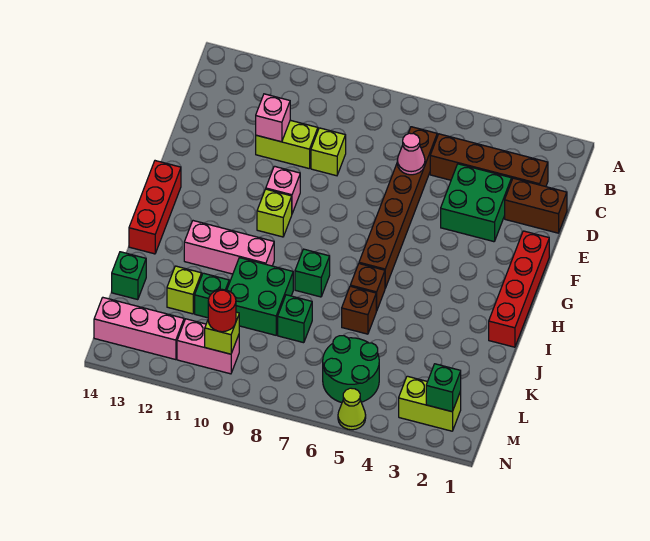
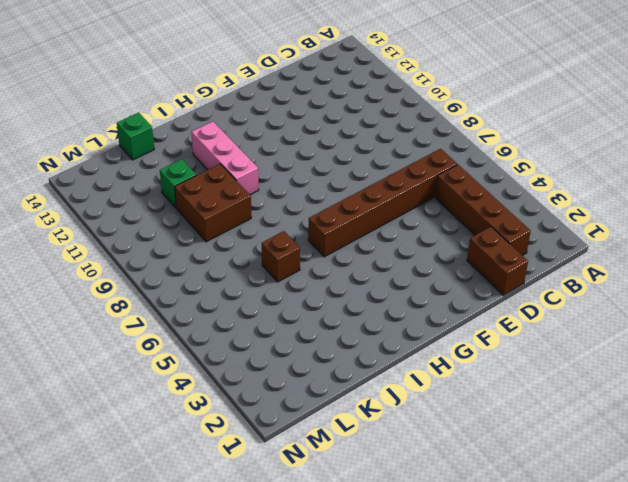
brown brick J9:K10 level 1 -> green brick J9:K10 level 1
none -> green brick D3:E4 level 1
none -> lime brick D9 level 1
none -> lime brick D10:D11 level 1

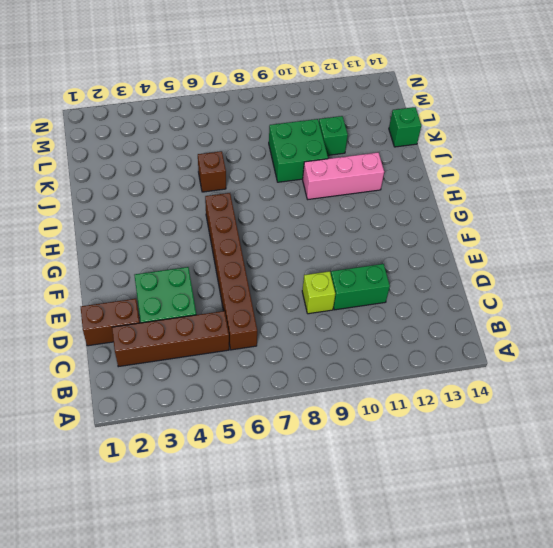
green brick D10:D11 level 1 -> lime brick D10:D11 level 1
none -> red brick F1:I1 level 1
none -> pink brick F10 level 1
none -> lime brick G10 level 1

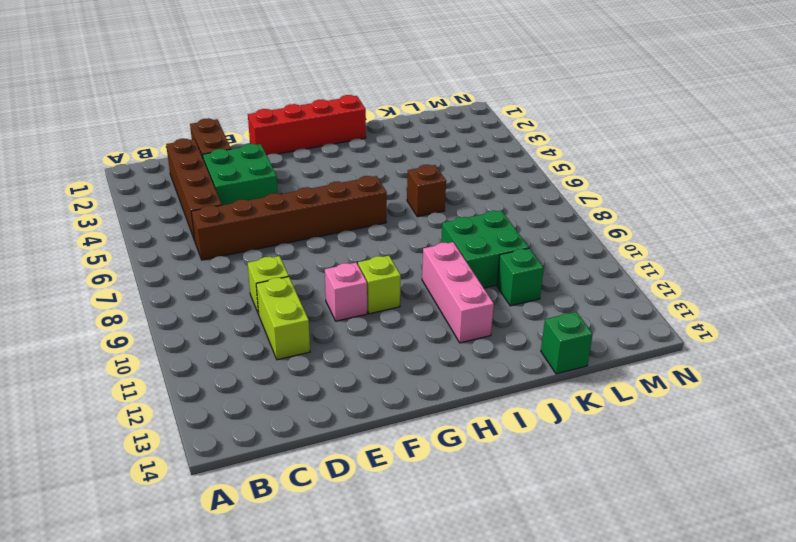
none -> red brick G14:I14 level 1
none -> brown brick I6 level 1
none -> green brick I8 level 1

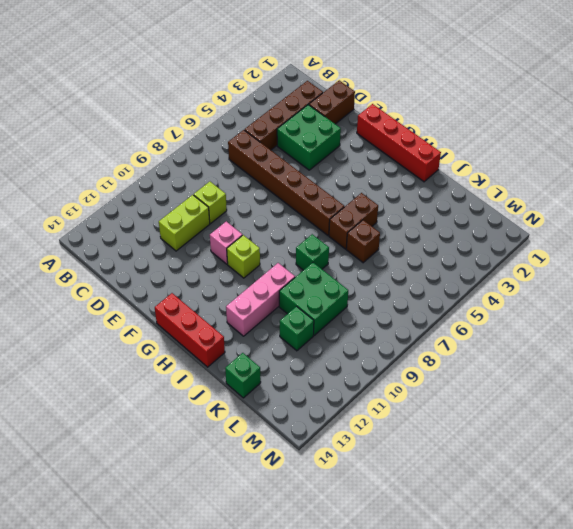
brown brick I5:I6 level 1 -> brown brick I6 level 1
none -> green brick K8 level 1
none -> lime brick K12 level 1
none -> green round brick L5:M6 level 1

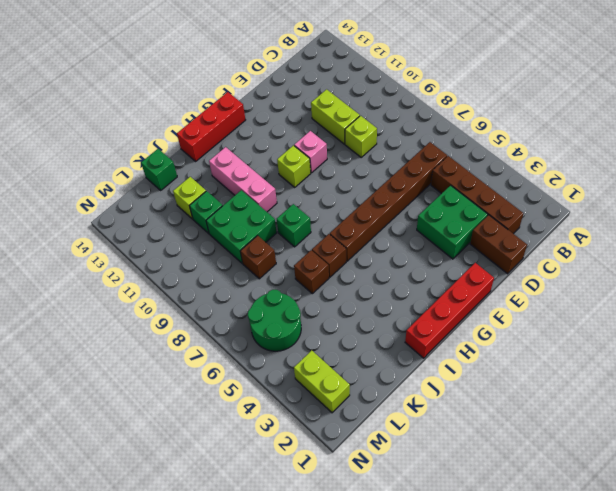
brown brick K8 level 1 -> green brick K8 level 1
none -> pink brick M10:M11 level 1
none -> pink brick M12:M14 level 1
none -> lime cone N5 level 1

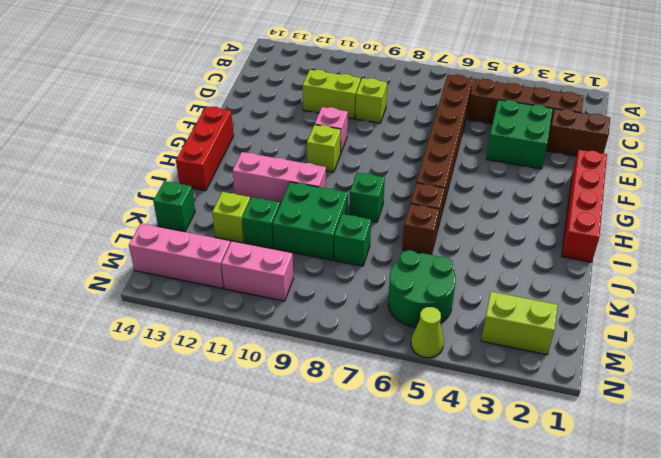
none -> pink cone D6 level 2
none -> pink brick D11 level 2
none -> green brick M2 level 2

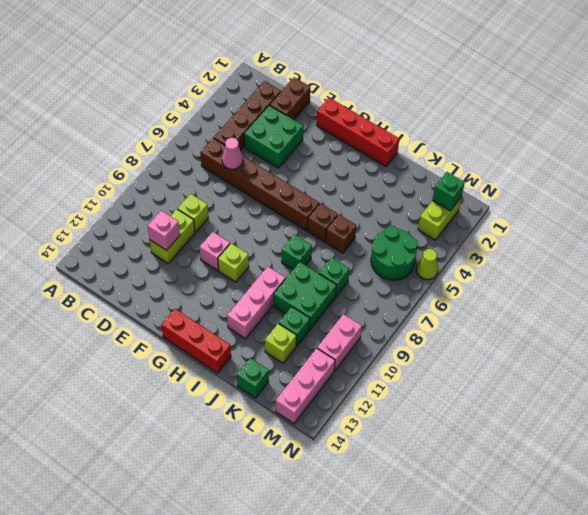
none -> lime brick M10 level 2
none -> red round brick M10 level 3

